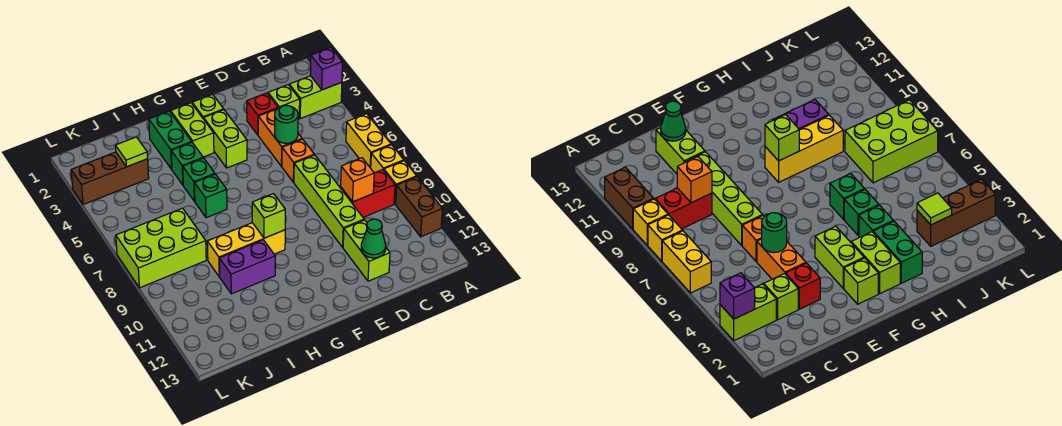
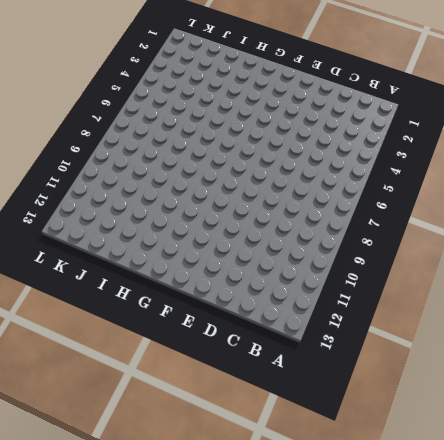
none -> lime brick A3:B3 level 1
none -> yellow brick A6:A7 level 1
none -> yellow brick A8 level 1

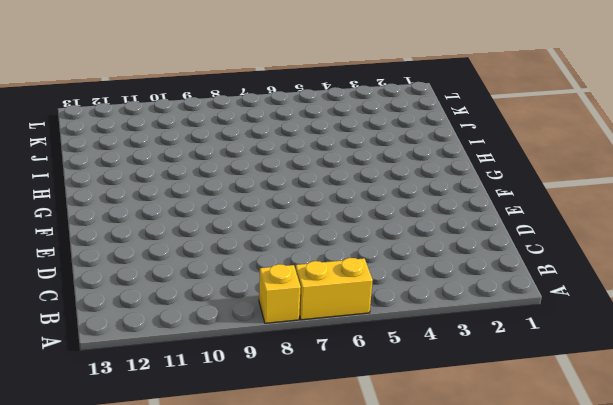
none -> lime brick A3:B3 level 1
none -> yellow brick A9 level 1
none -> brown brick A10:A11 level 1

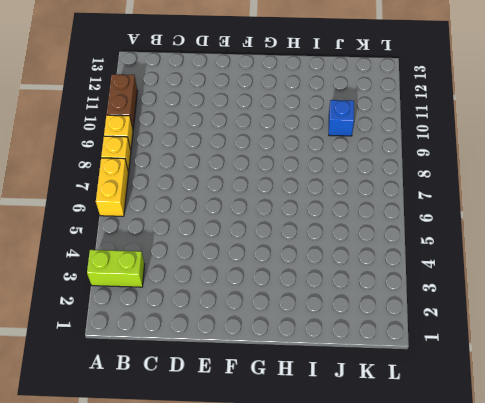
blue brick J10 level 1 -> none
none -> red brick B9:C9 level 1
none -> lime brick C3 level 1
none -> red brick D3 level 1

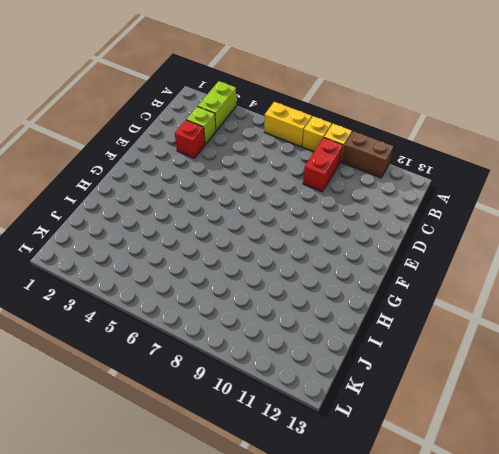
none -> orange brick D4:D5 level 1
none -> orange brick D6 level 1
none -> lime brick D7:D10 level 1

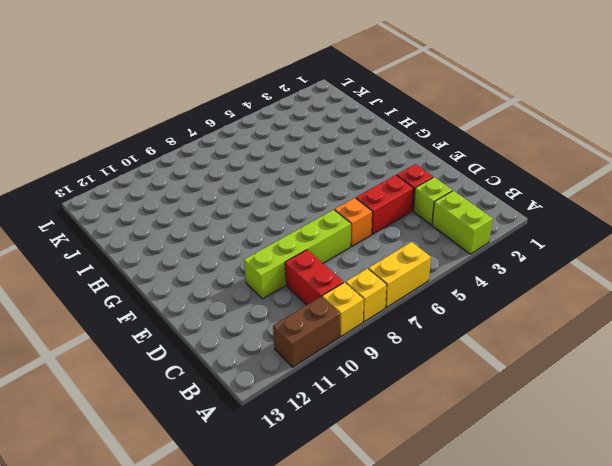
red brick D4:D5 level 1 -> orange brick D4:D5 level 1
none -> lime brick D11:D12 level 1
none -> lime brick F2 level 1
none -> lime brick F3:F4 level 1

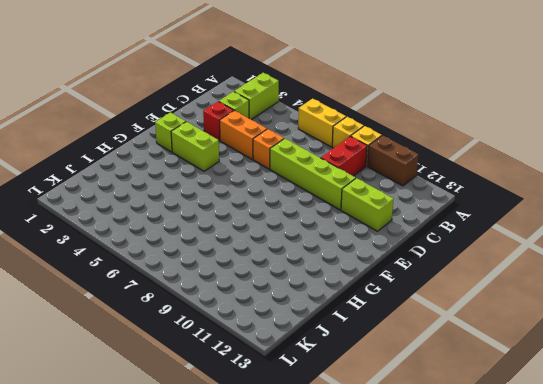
none -> lime brick G2:G3 level 1
none -> yellow brick G9:I9 level 1
none -> green brick H2:H3 level 1

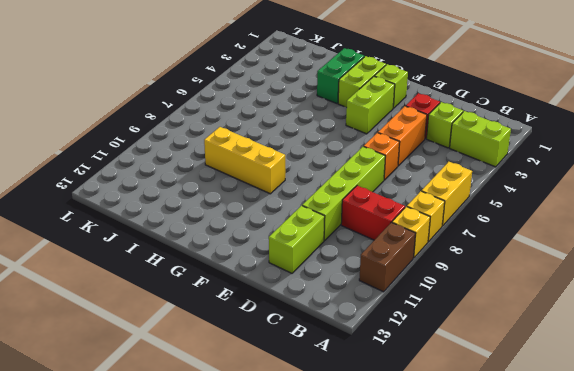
none -> green brick H4 level 1
none -> green brick H5 level 1
none -> green brick H6 level 1

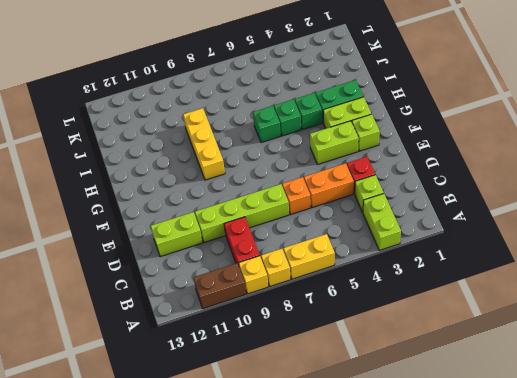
none -> purple brick H10:I10 level 1
none -> brown brick J3:L3 level 1
none -> lime brick J7:L8 level 1

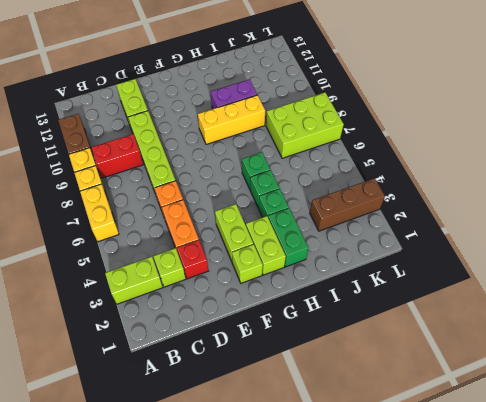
none -> purple brick A3 level 2
none -> orange brick C9 level 2
none -> green round brick D5 level 2

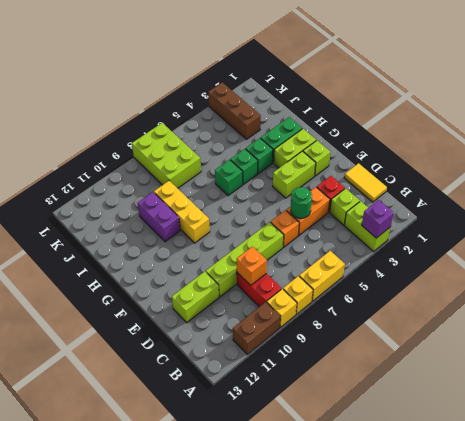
yellow tile C1:D1 level 1 -> none
none -> green cone D12 level 2
none -> lime brick G9 level 2
none -> lime tile J3 level 2

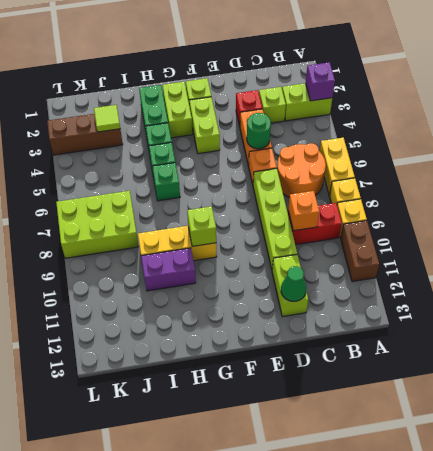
orange round brick B6:C7 level 1 -> none

